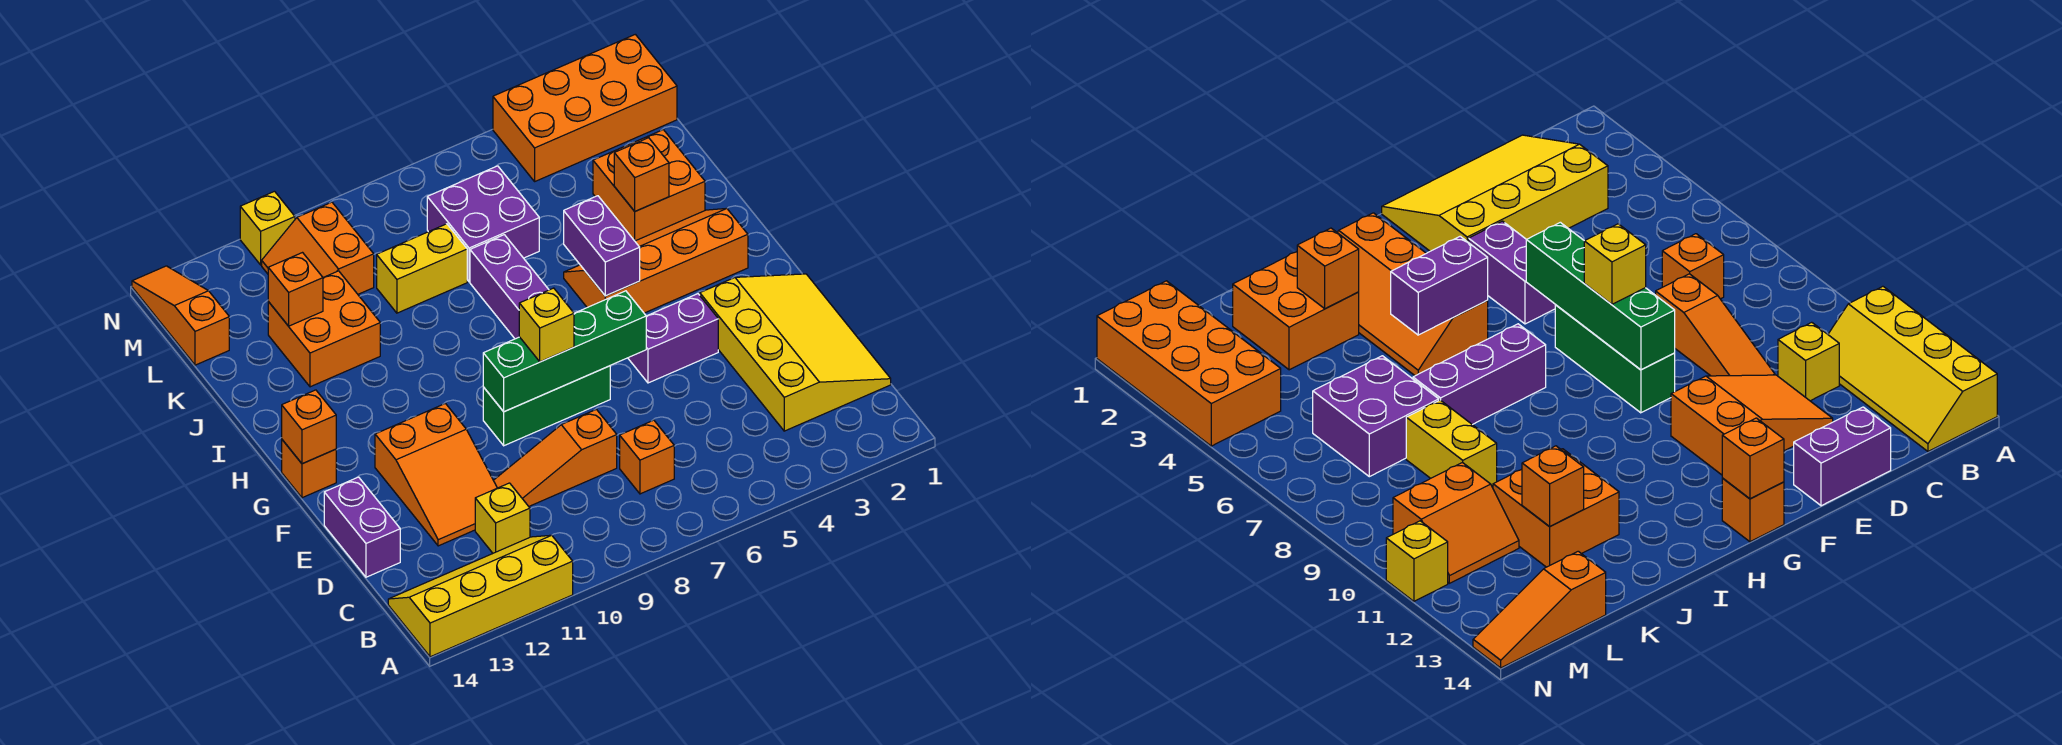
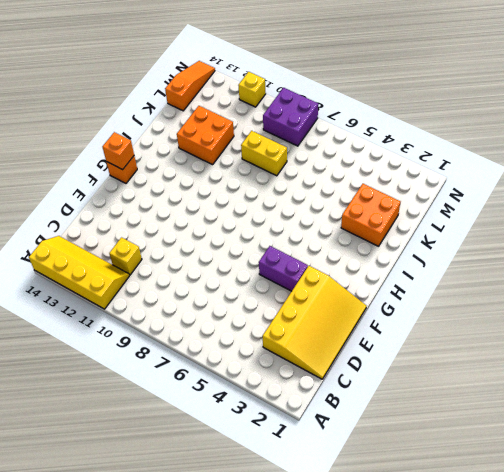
purple brick M8:N9 level 1 -> purple brick K6:L7 level 1
none -> orange brick C7 level 1
none -> orange slope D8:D10 level 1 top 8
none -> orange slope D11:F12 level 1 top F

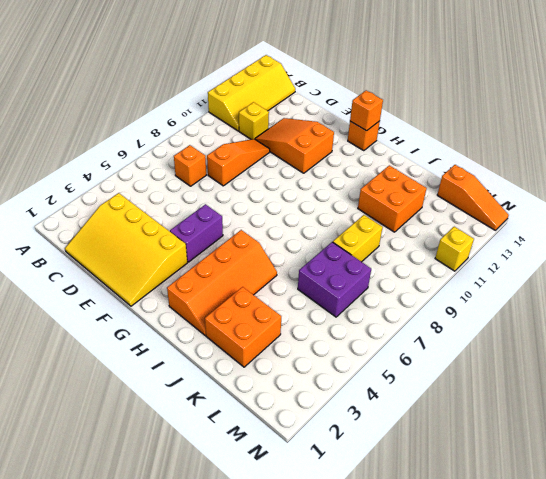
none -> purple brick D14:E14 level 1
none -> green brick F7:F9 level 1
none -> purple brick H7:J7 level 1

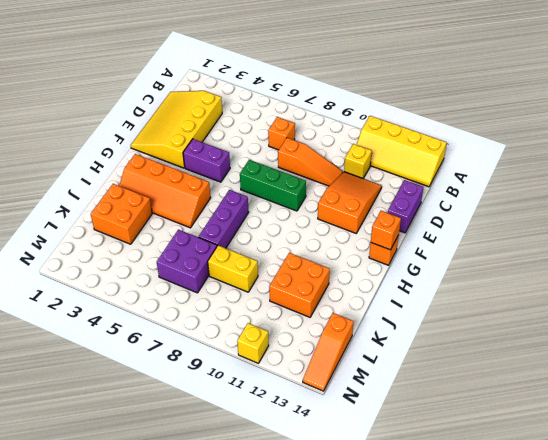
none -> orange slope L10:M11 level 1 top 10
none -> orange brick M1:N4 level 1
none -> green brick F6:F9 level 2

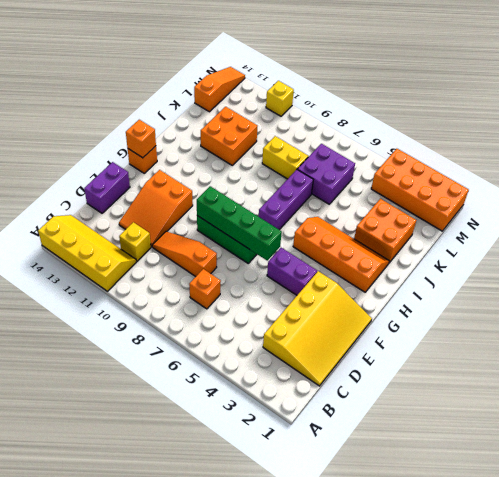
none -> orange slope L10:M11 level 1 top 10
none -> purple brick H5:I5 level 2
none -> orange brick J3 level 2

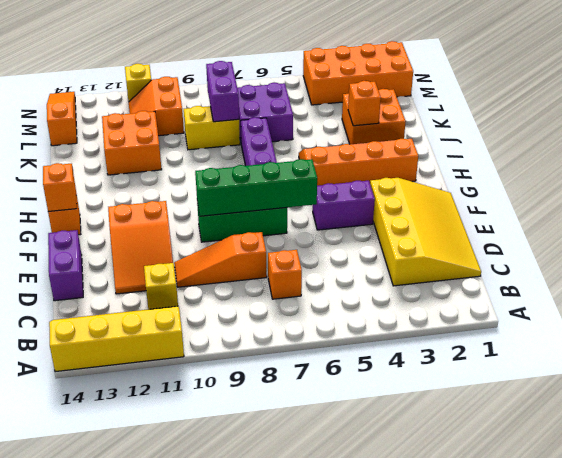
purple brick K8:L8 level 2 -> purple brick H5:I5 level 2
none -> orange brick K12 level 2
none -> yellow brick F8 level 3

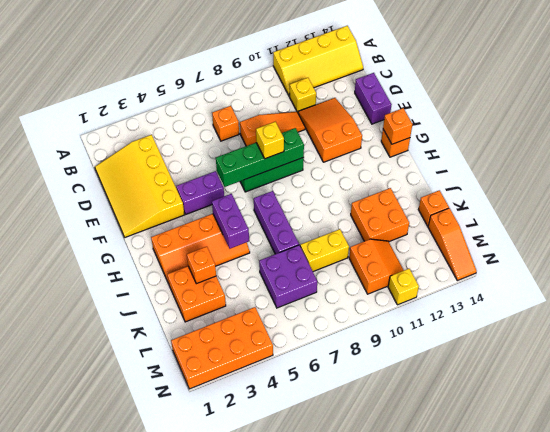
orange brick K14 level 1 -> orange brick K12 level 2

